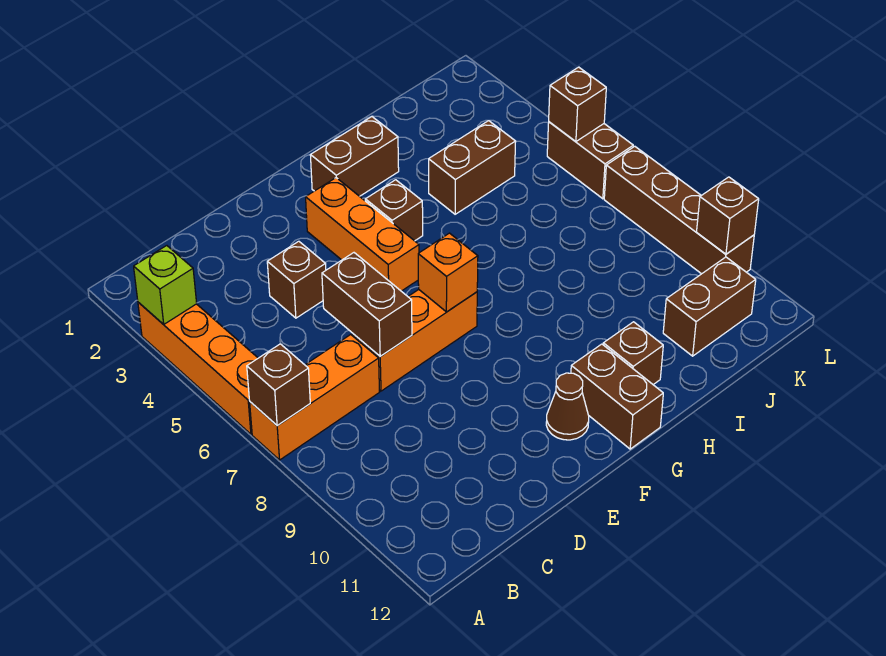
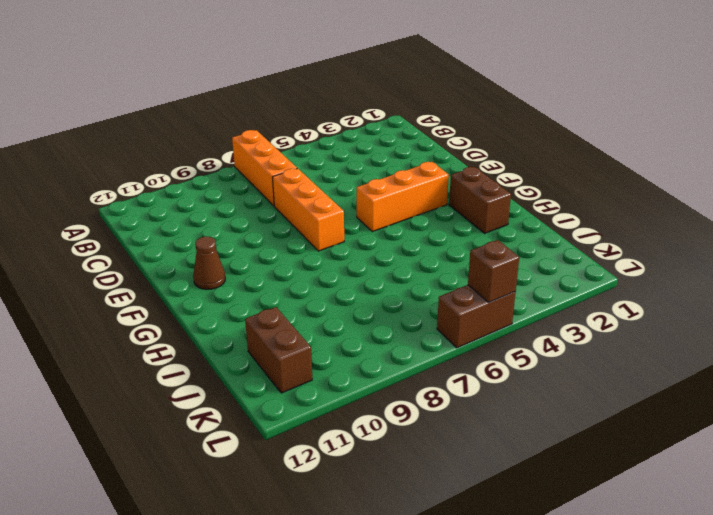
none -> orange brick A3:A6 level 1
none -> brown brick D4 level 1
none -> brown brick G4 level 1

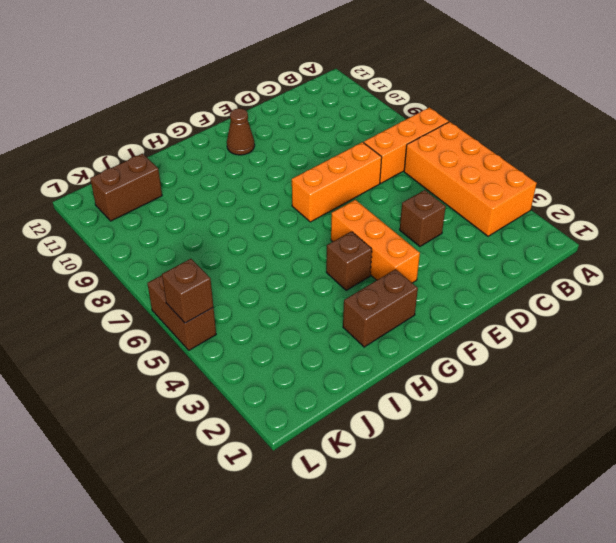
orange brick A3:B6 level 1 -> orange brick A3:A6 level 1
none -> brown brick G11:G12 level 1
none -> brown brick H11 level 1
none -> brown brick I4:J4 level 1

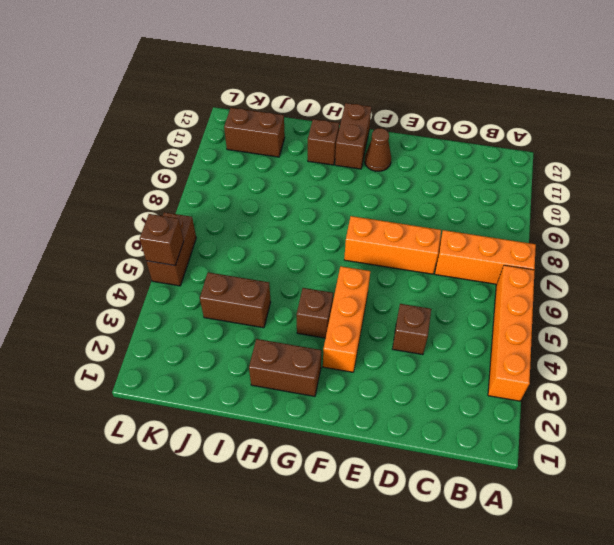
none -> brown brick L7:L10 level 1
none -> lime brick A3 level 2
none -> brown brick A7 level 2

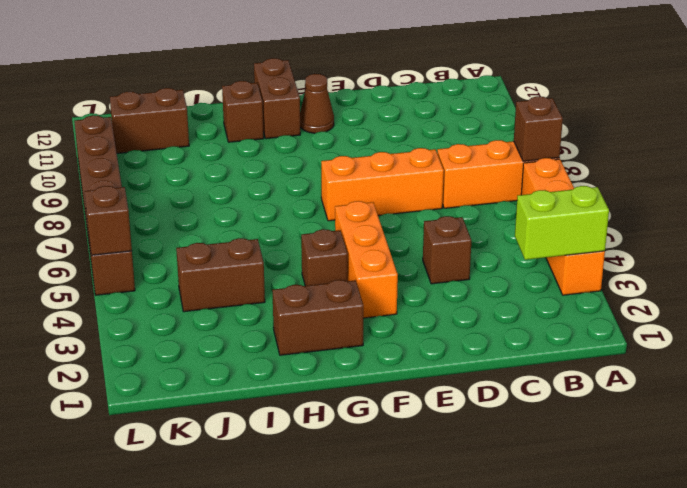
lime brick A3:B3 level 2 -> lime brick A3 level 2
none -> brown brick D6:D7 level 2
none -> orange brick F7 level 2
none -> brown brick L10 level 2

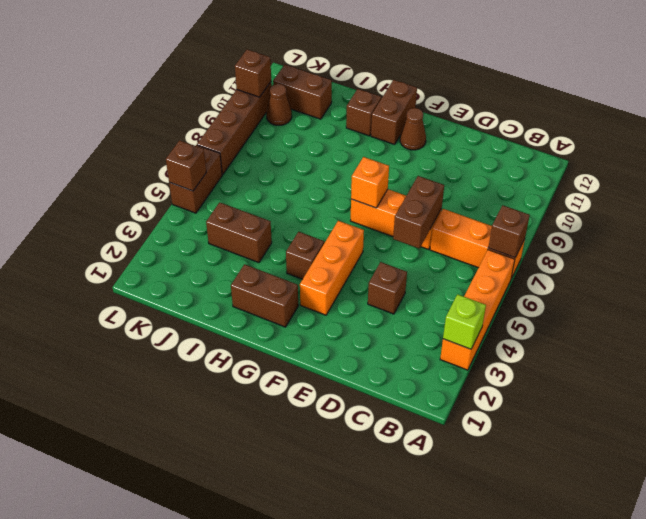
brown cone K10 level 1 -> none

